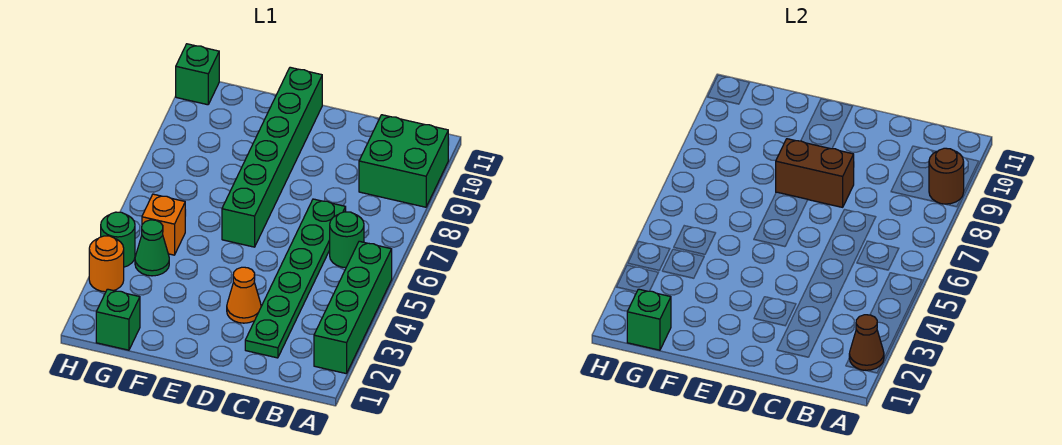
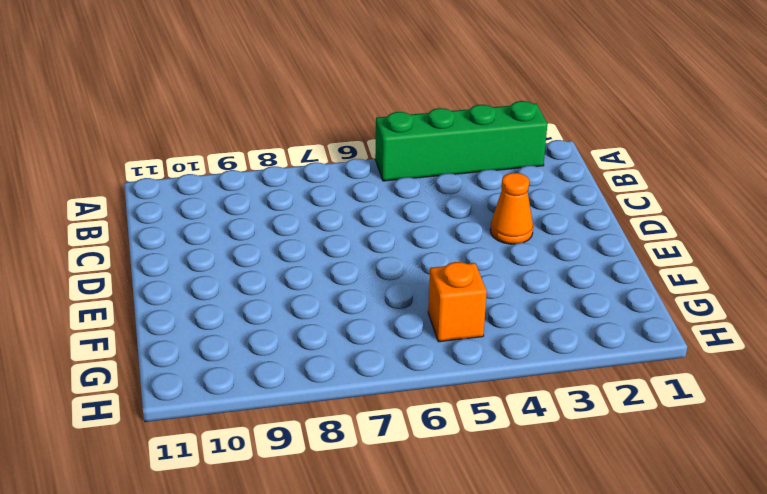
none -> green brick A9:B10 level 1
none -> green round brick B6 level 1
none -> green plate C2:C7 level 1

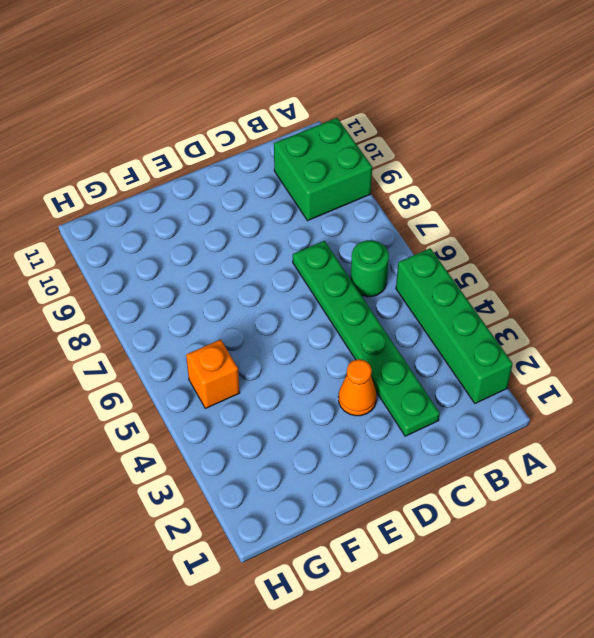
none -> green brick E6:E11 level 1
none -> green brick G1 level 1
none -> green cone G4 level 1

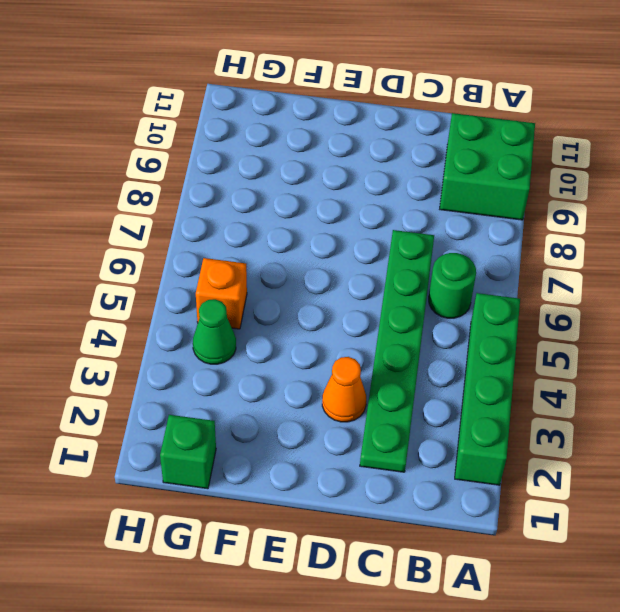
none -> green brick E6:E11 level 1
none -> orange round brick H3 level 1
none -> green round brick H4 level 1

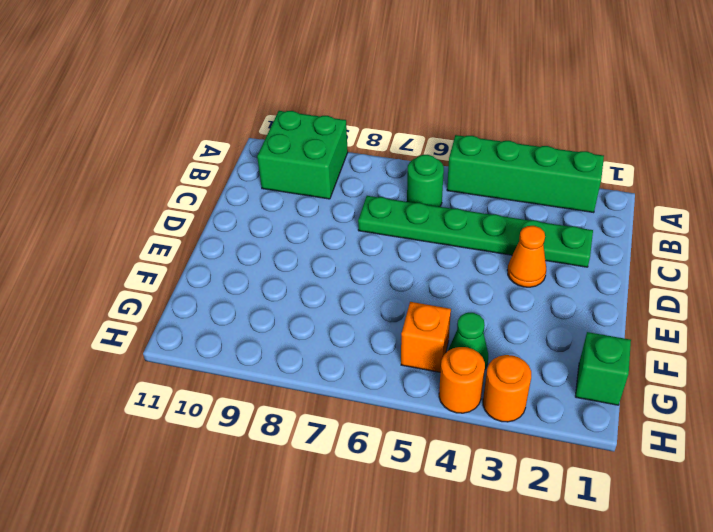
orange round brick H4 level 1 -> green round brick H4 level 1
none -> green brick E6:E11 level 1
none -> green brick H11 level 1
none -> brown cone A2 level 2

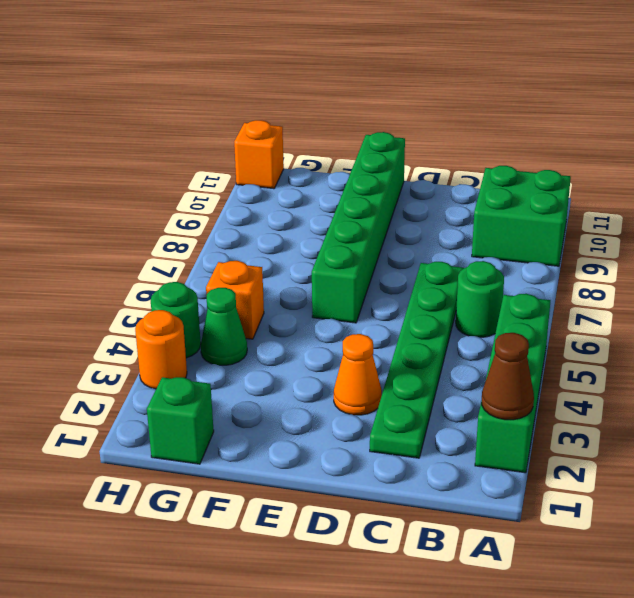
orange brick H11 level 1 -> green brick H11 level 1
none -> brown round brick A9 level 2
none -> brown brick D8:E8 level 2
none -> green brick G1 level 2

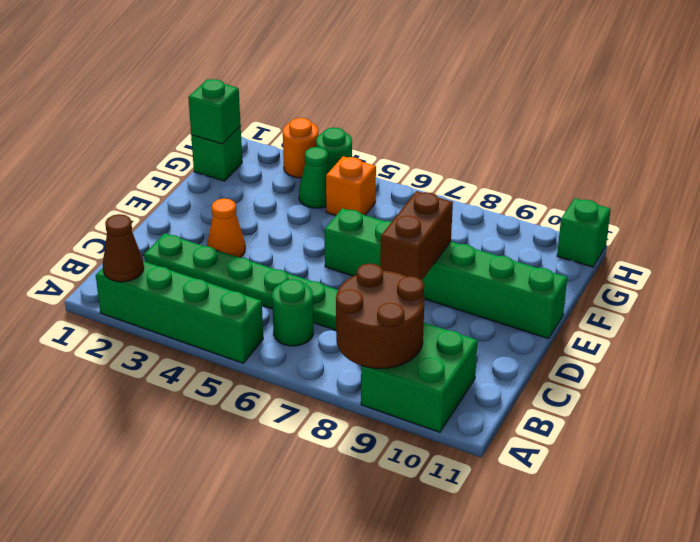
brown round brick A8:B9 level 2 -> brown round brick A9 level 2

